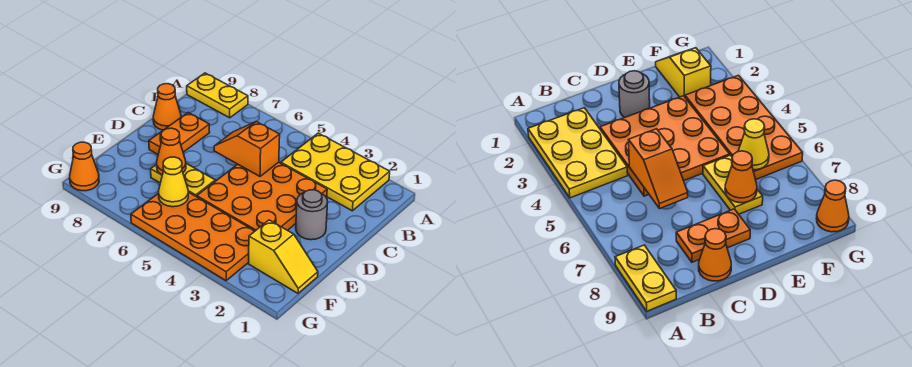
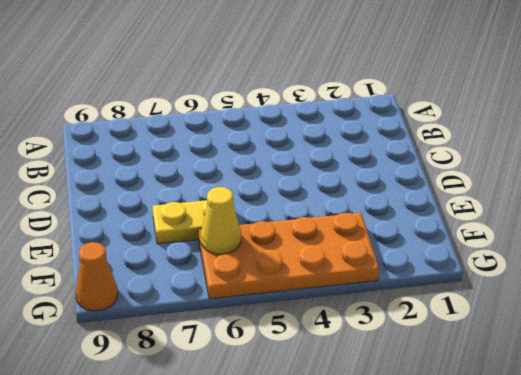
none -> yellow plate A2:B4 level 1
none -> yellow plate A8:A9 level 1
none -> orange plate C3:E5 level 1

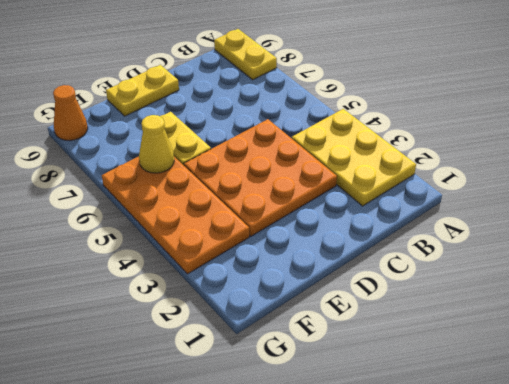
yellow plate D9:E9 level 1 -> none
none -> orange plate C8:D8 level 1
none -> orange cone C9 level 1
none -> grey round brick D2 level 1

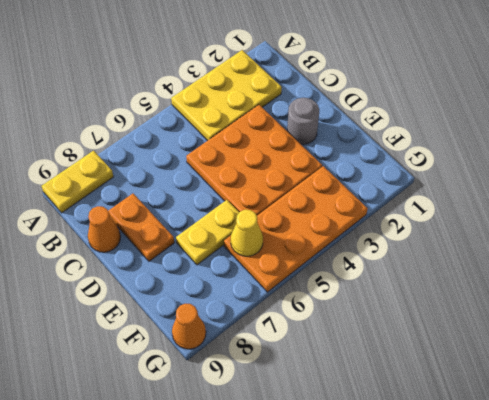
none -> yellow slope F1:F2 level 1 top 2
none -> orange slope C5:C6 level 2 top 5
none -> orange cone E7 level 2

